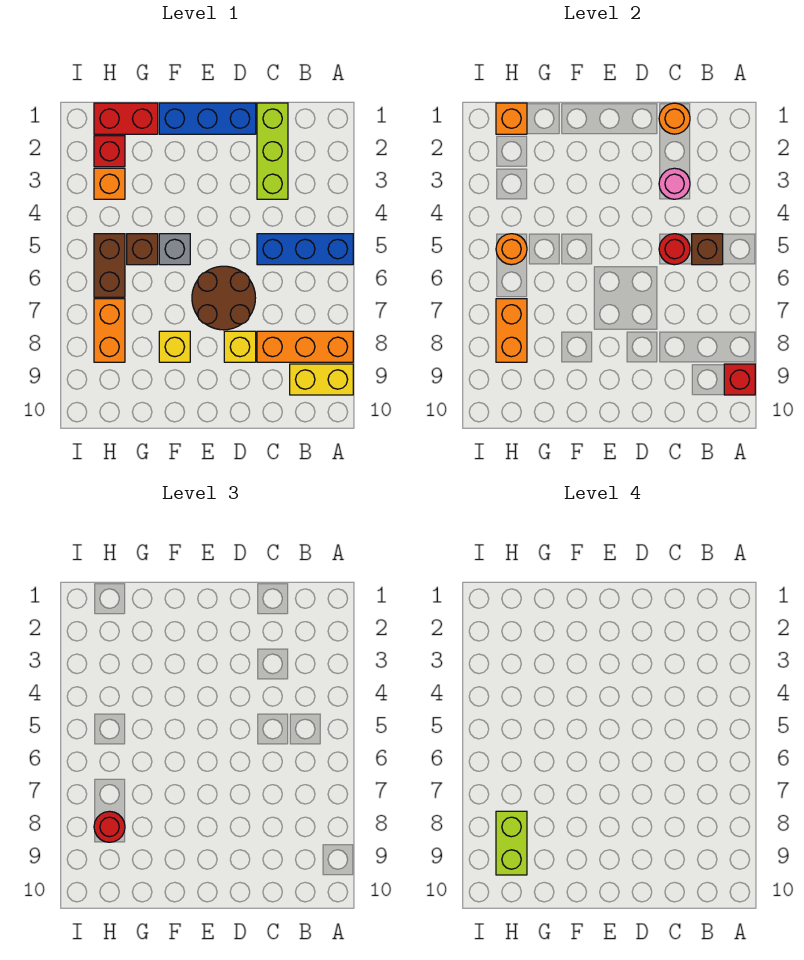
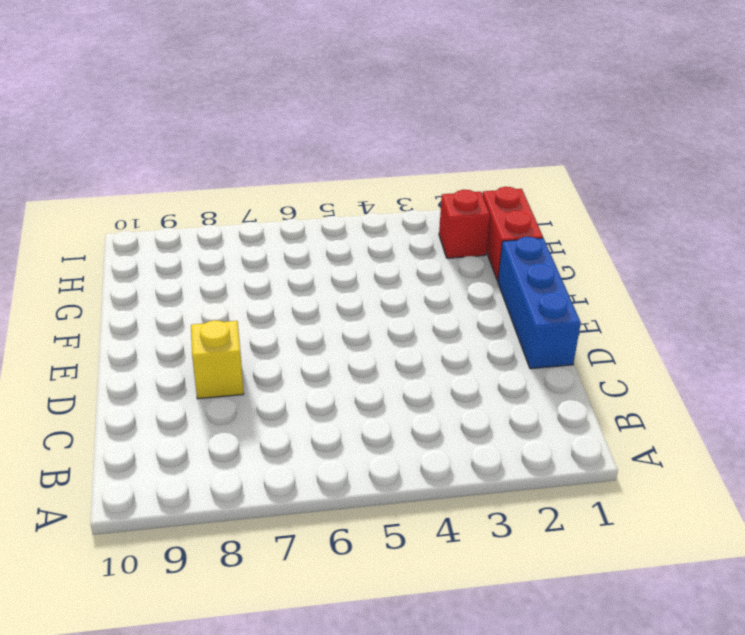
none -> blue brick A5:C5 level 1
none -> orange brick A8:C8 level 1
none -> yellow brick A9:B9 level 1

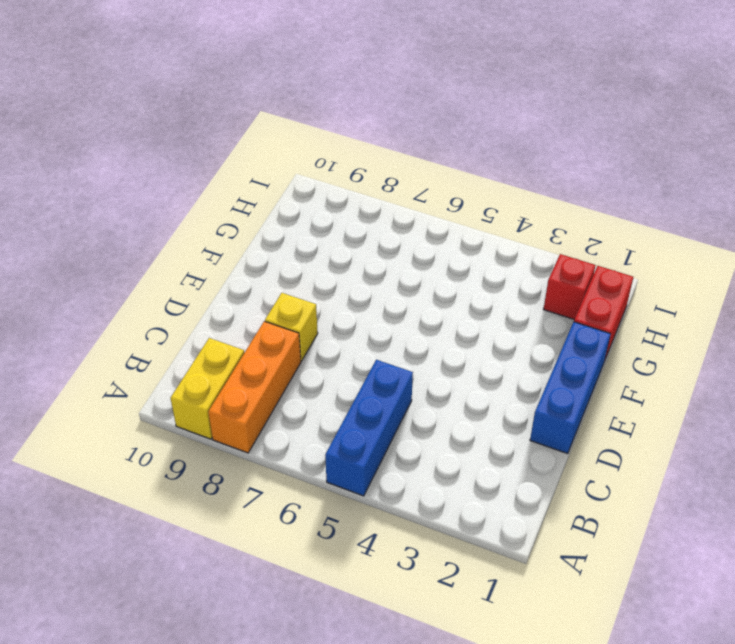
none -> lime brick C1:C3 level 1
none -> brown round brick D6:E7 level 1
none -> grey brick F5 level 1

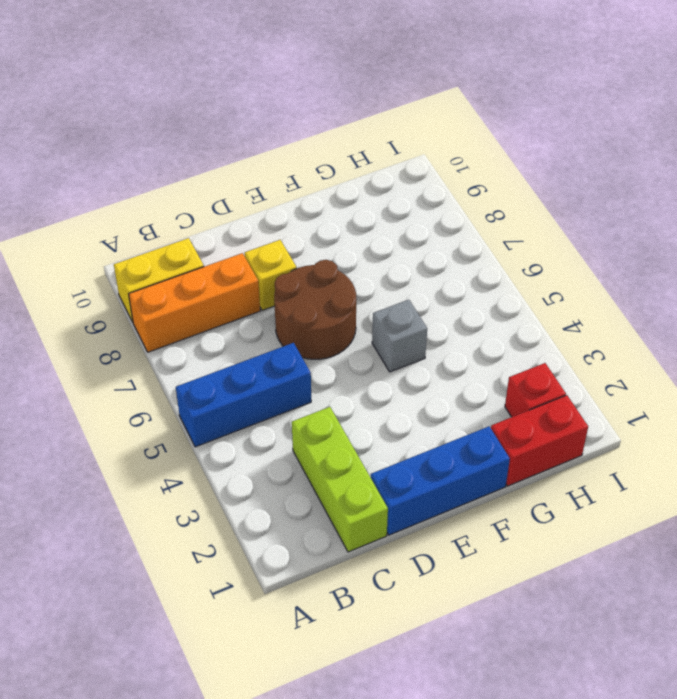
none -> yellow brick F8 level 1
none -> brown brick G5 level 1
none -> orange brick H3 level 1

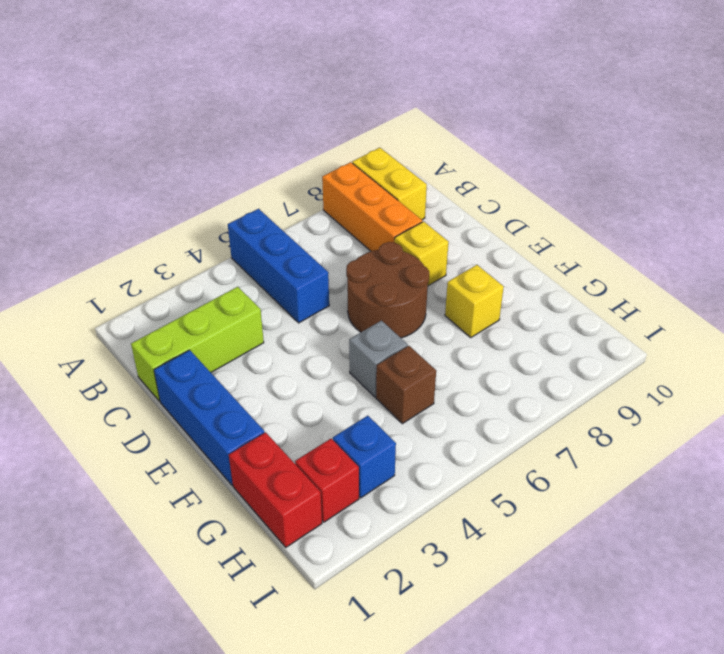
blue brick H3 level 1 -> orange brick H3 level 1
none -> brown brick H5:H6 level 1
none -> orange brick H7:H8 level 1
none -> red brick A9 level 2

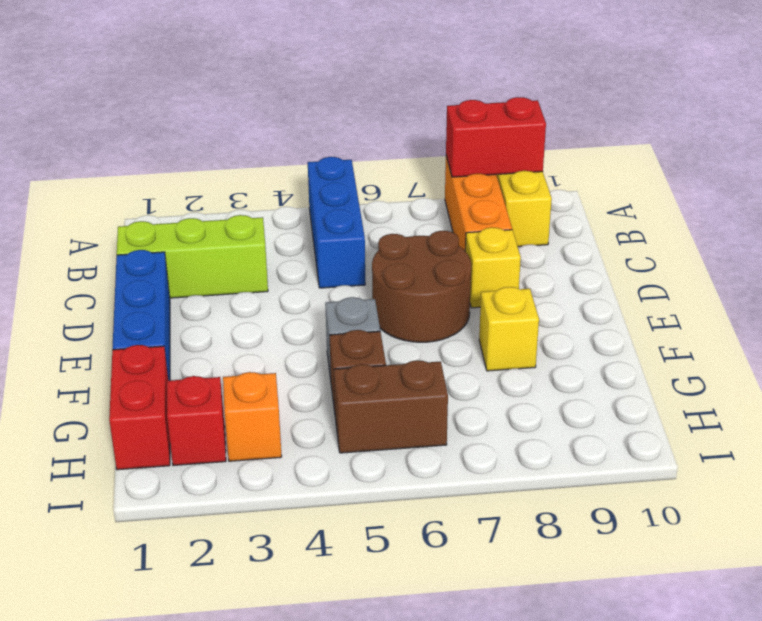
red brick A8:A9 level 2 -> red brick A9 level 2
none -> orange brick H7:H8 level 1
none -> brown brick B5 level 2
none -> orange round brick C1 level 2

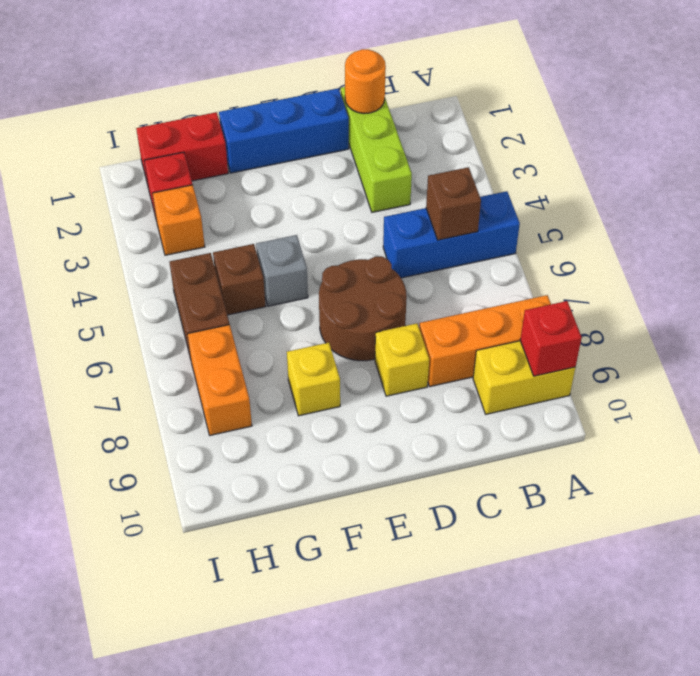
none -> pink round brick C3 level 2
none -> red round brick C5 level 2
none -> orange brick H1 level 2

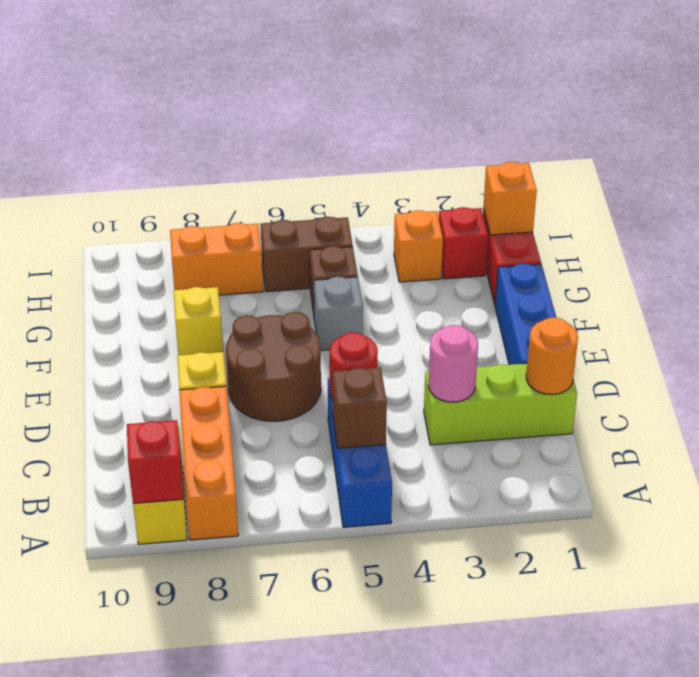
none -> orange round brick H5 level 2
none -> orange brick H7:H8 level 2
none -> red round brick H8 level 3

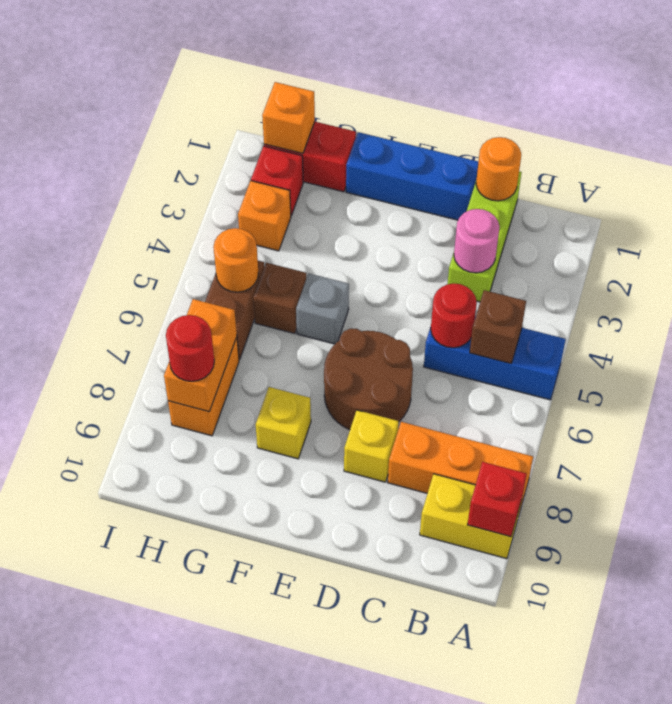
none -> lime brick H8:H9 level 4

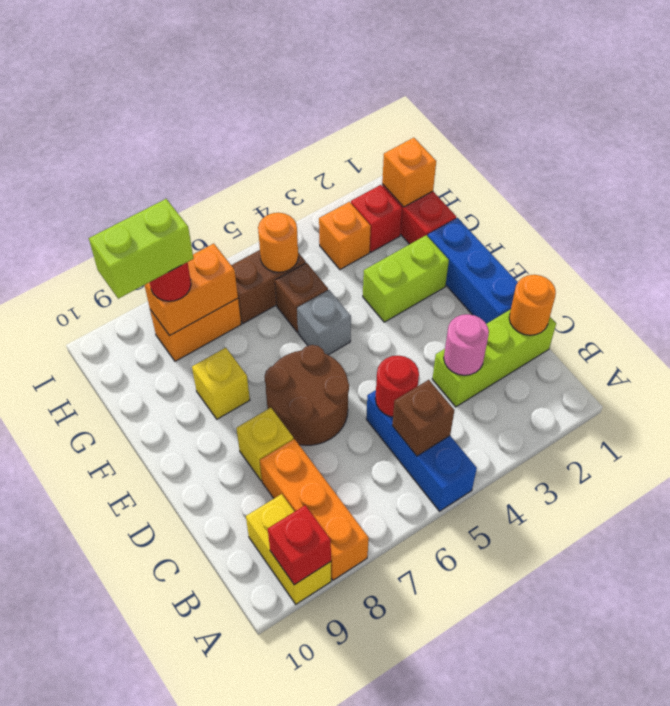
lime brick F2:F3 level 1 -> none

